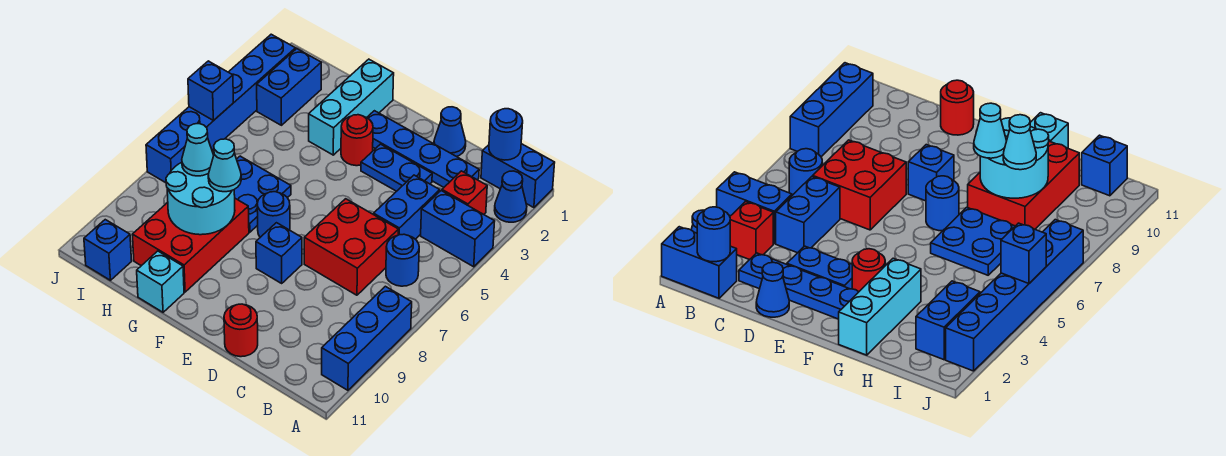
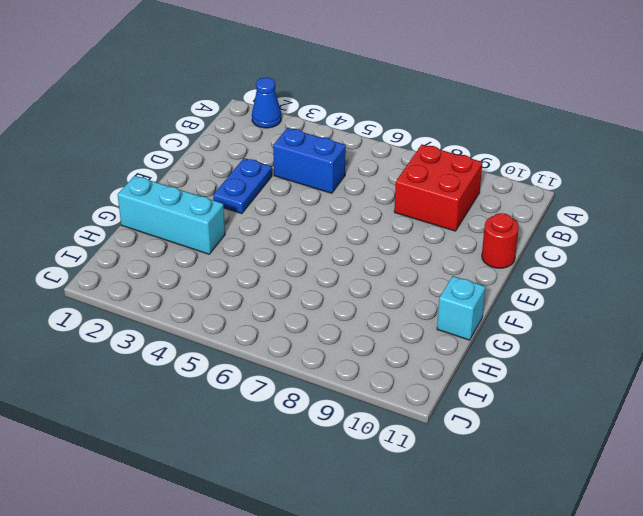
red brick B8:C9 level 1 -> red brick C6:D7 level 1
none -> blue brick A1:B1 level 1
none -> blue brick A4:B4 level 1
none -> blue brick A8:A10 level 1

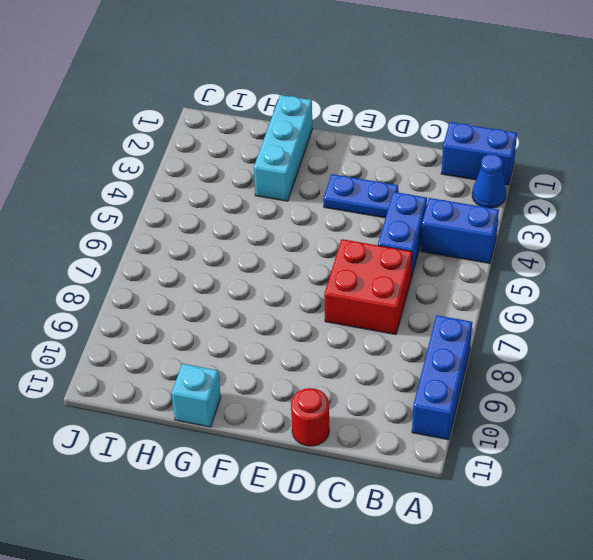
none -> red brick B3 level 1
none -> blue round brick B6 level 1
none -> blue plate C2:F2 level 1

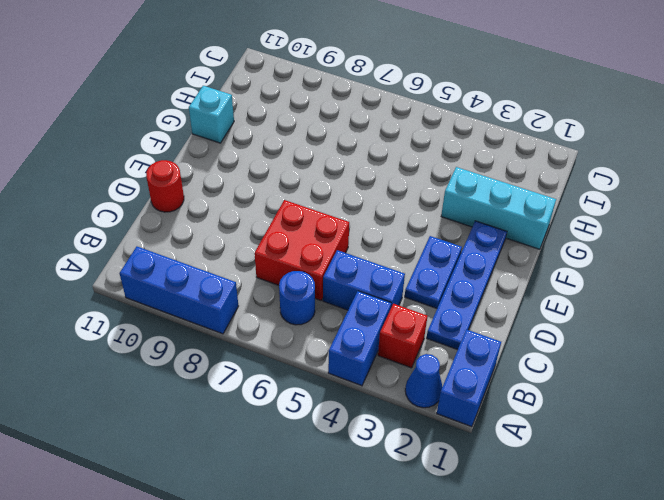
none -> blue cone D1 level 1
none -> blue brick E8 level 1
none -> red round brick F3 level 1

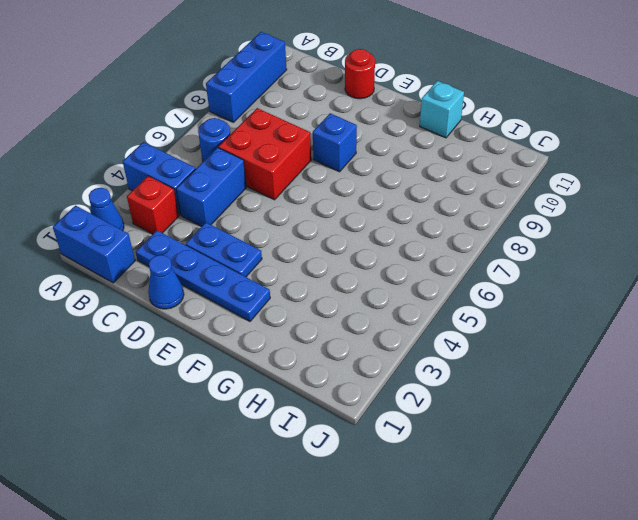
none -> red round brick F3 level 1
none -> blue round brick F7 level 1
none -> cyan brick G1:G3 level 1

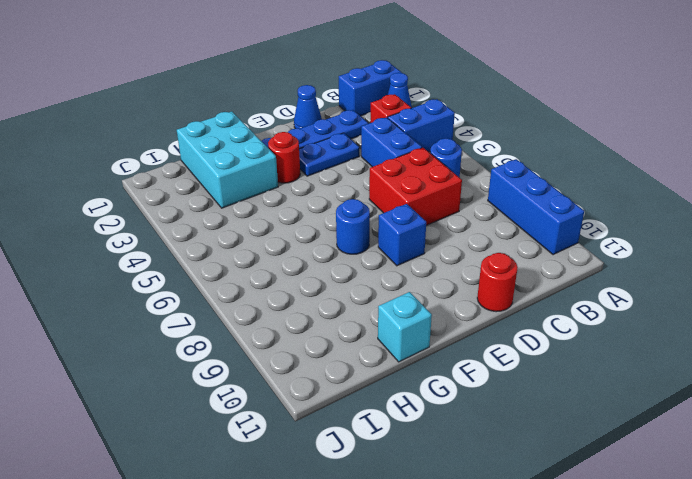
cyan brick G1:H3 level 1 -> cyan brick G1:G3 level 1
none -> blue plate G6:H7 level 1
none -> red brick G8:H10 level 1
none -> blue brick I2:I3 level 1

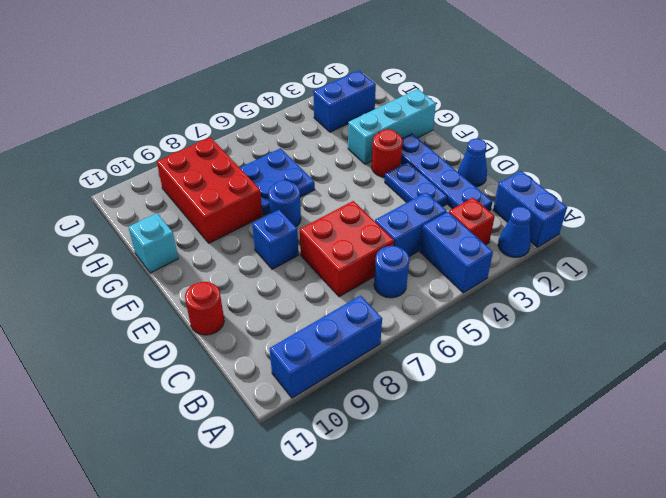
red brick G8:I9 level 1 -> red brick G8:H10 level 1
none -> blue brick I11 level 1
none -> blue brick J2:J7 level 1
none -> blue round brick B1 level 2

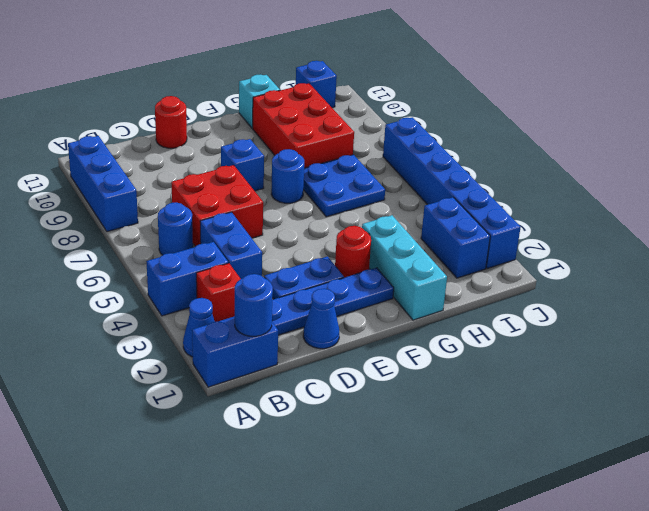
none -> cyan round brick G8:H9 level 2
none -> blue brick J5 level 2
none -> cyan cone G8 level 3

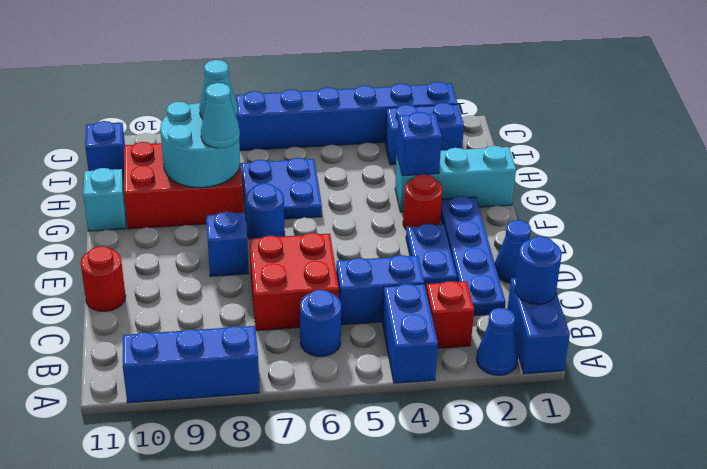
blue brick G3 level 2 -> blue brick J5 level 2

